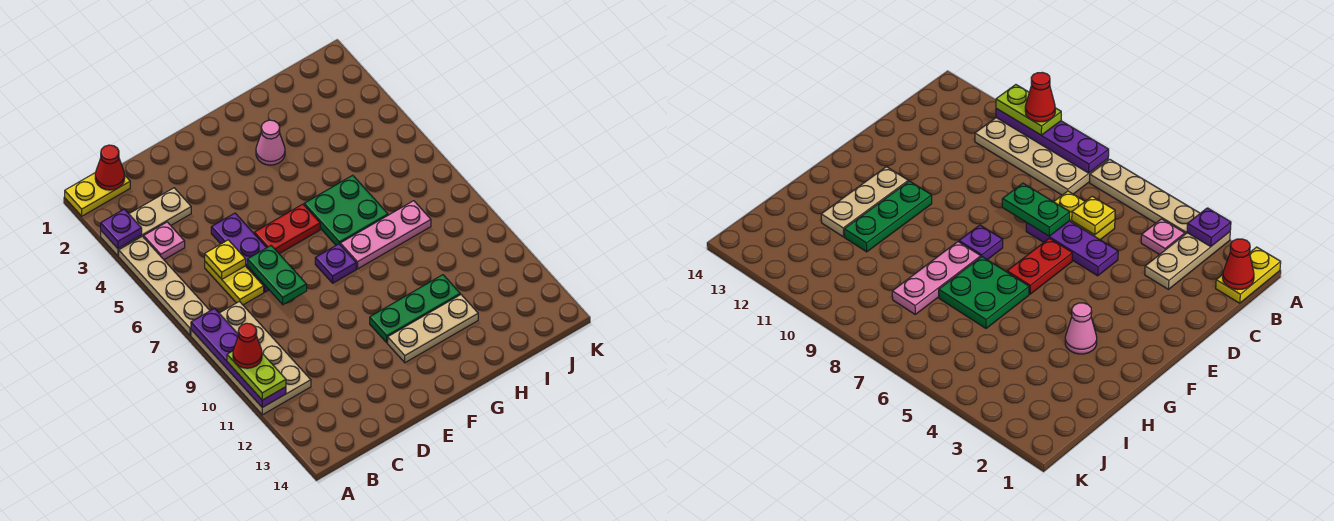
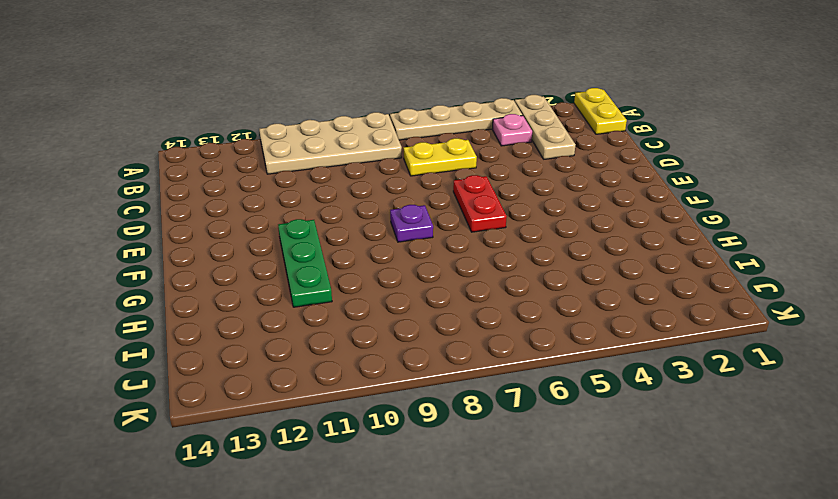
none -> purple plate D5:D7 level 1
none -> tan plate F12:H12 level 1
none -> pink cone G3 level 1

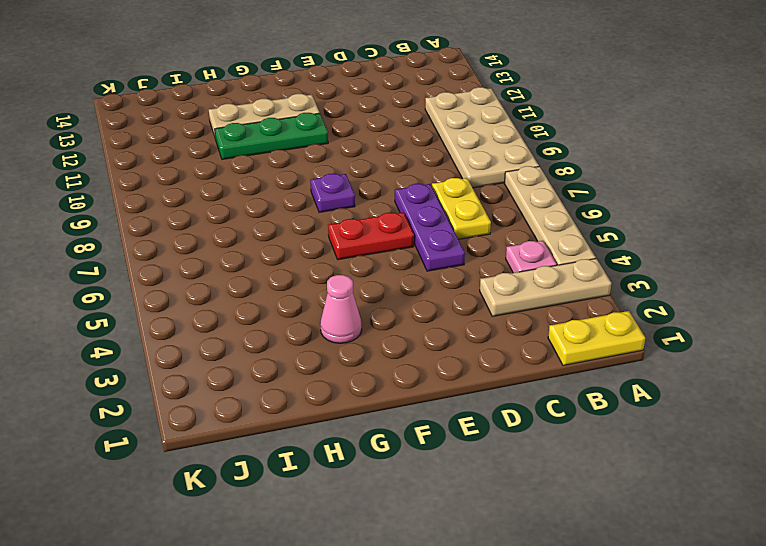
none -> green plate G6:H7 level 1
none -> pink plate G8:I8 level 1
none -> purple plate A3 level 2

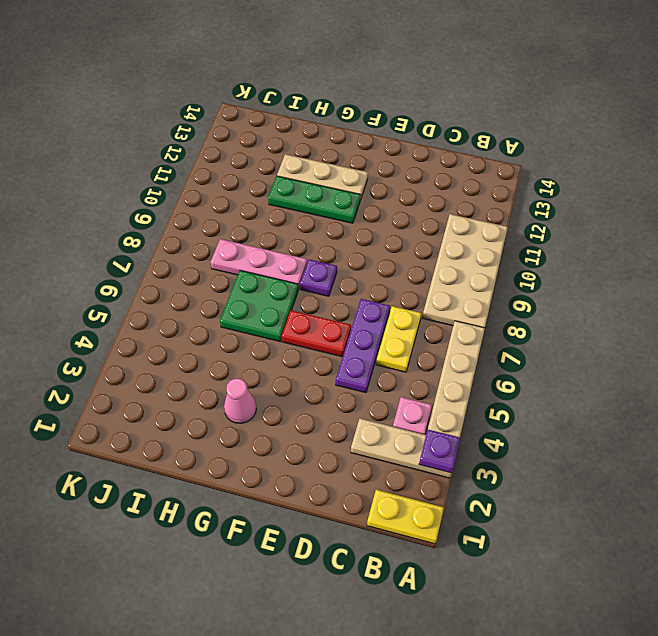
none -> purple plate A8:A11 level 2
none -> red cone B1 level 2
none -> yellow plate C6 level 2

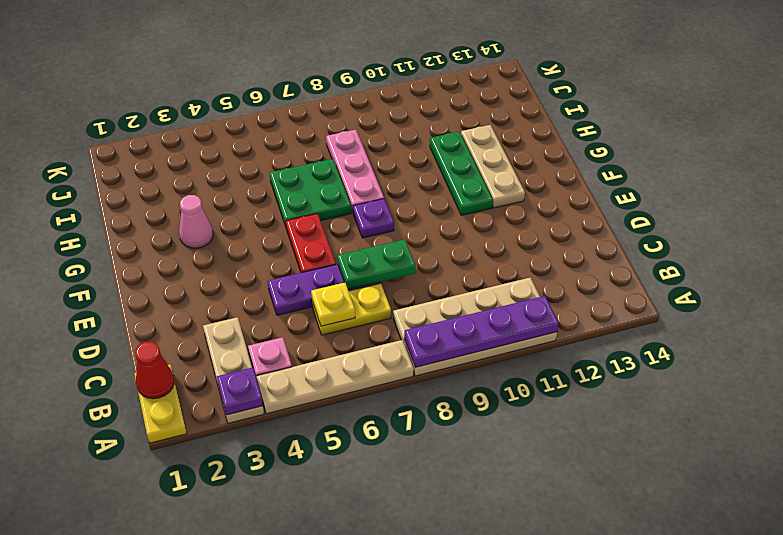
none -> lime plate A10:A11 level 3
none -> red cone A10 level 4

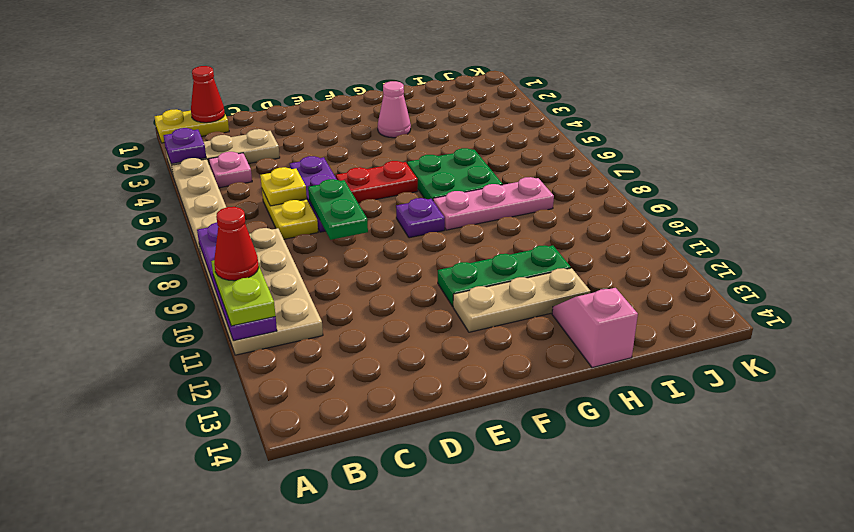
pink slope H13:H14 level 1 top 14 -> none

